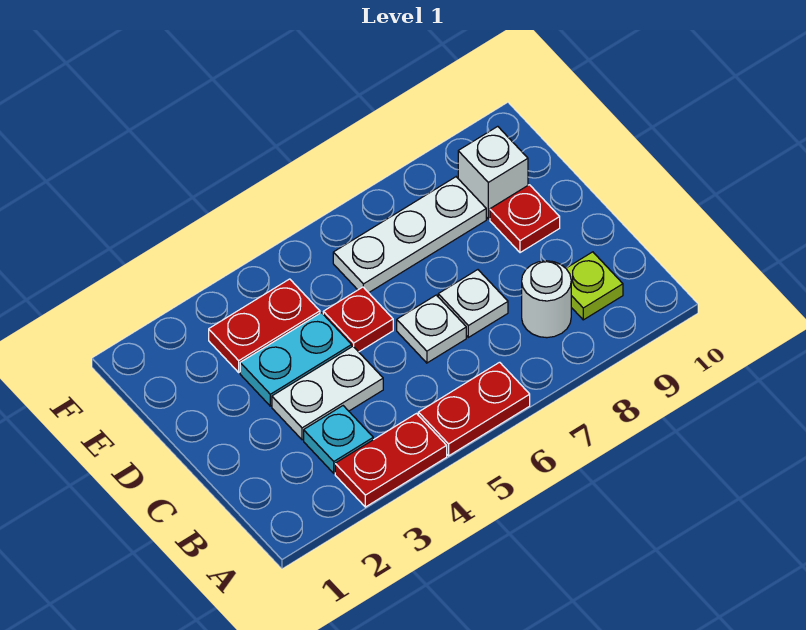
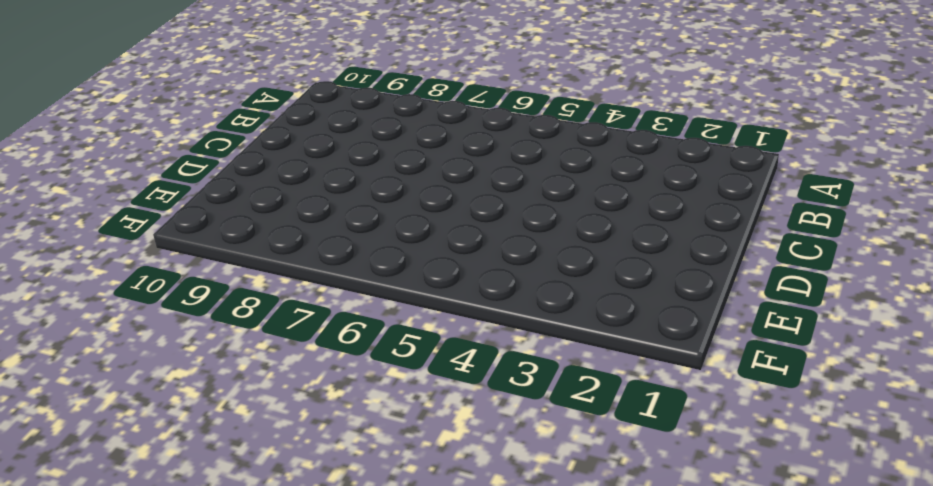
none -> red plate A3:A4 level 1
none -> red plate A5:A6 level 1
none -> cyan plate B3 level 1

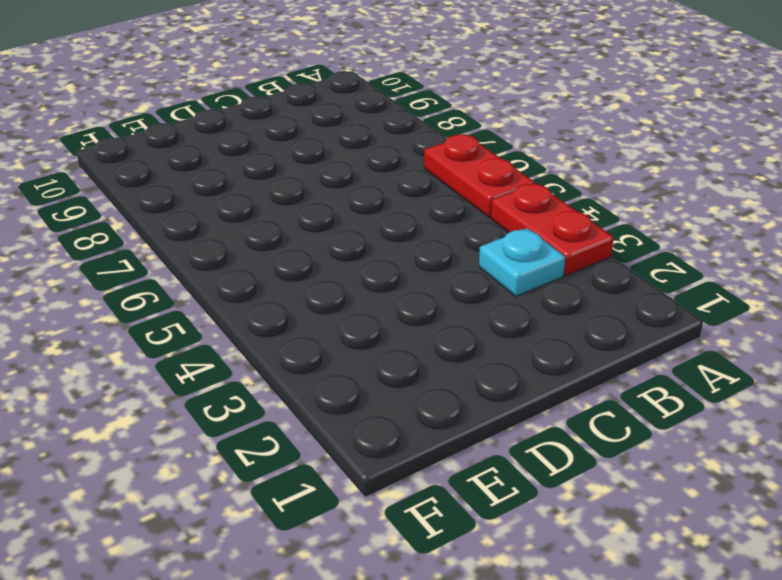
none -> white round brick B8 level 1
none -> lime plate B9 level 1
none -> white plate C3:C4 level 1

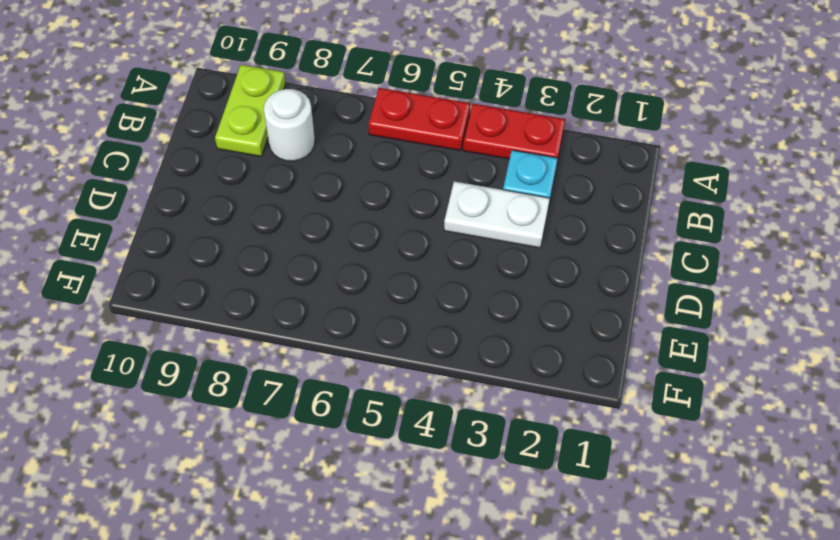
lime plate A9:B9 level 1 -> lime plate B9 level 1
none -> white plate C6 level 1
none -> white plate C7 level 1
none -> cyan plate D3:D4 level 1

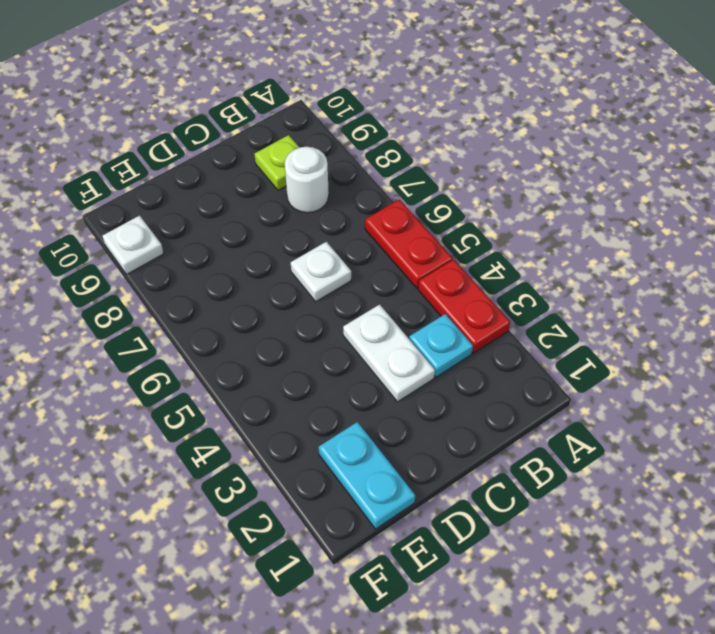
cyan plate E1:E2 level 1 -> cyan plate D3:D4 level 1
white plate F9 level 1 -> white plate C7 level 1
none -> red plate D5 level 1
none -> red plate D9 level 1
none -> red plate E3:E4 level 1

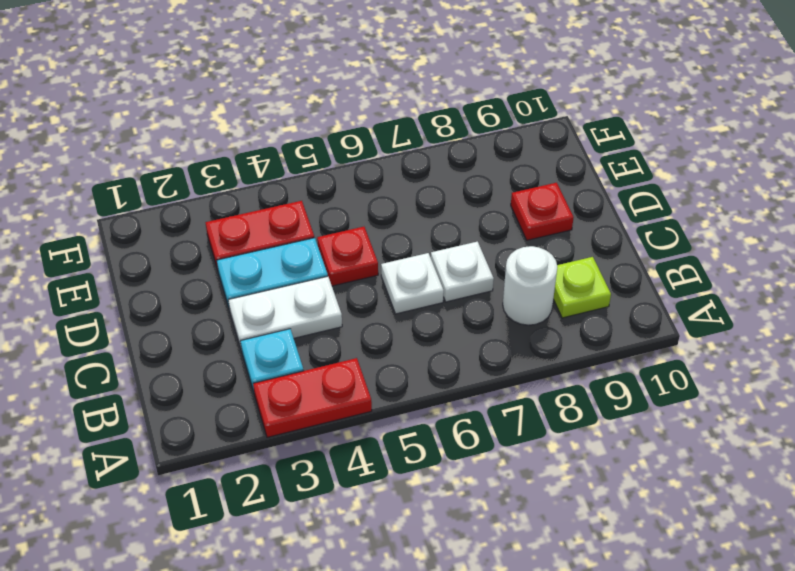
none -> red plate A5:A6 level 1
none -> white plate E6:E8 level 1
none -> white brick E9 level 1

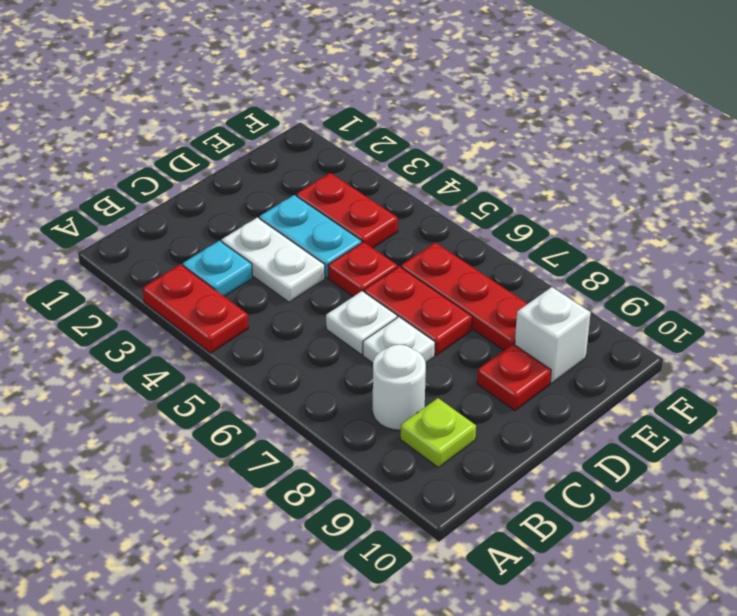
red plate D6:D7 level 1 -> red plate A5:A6 level 1
red plate E6:E8 level 1 -> white plate E6:E8 level 1

